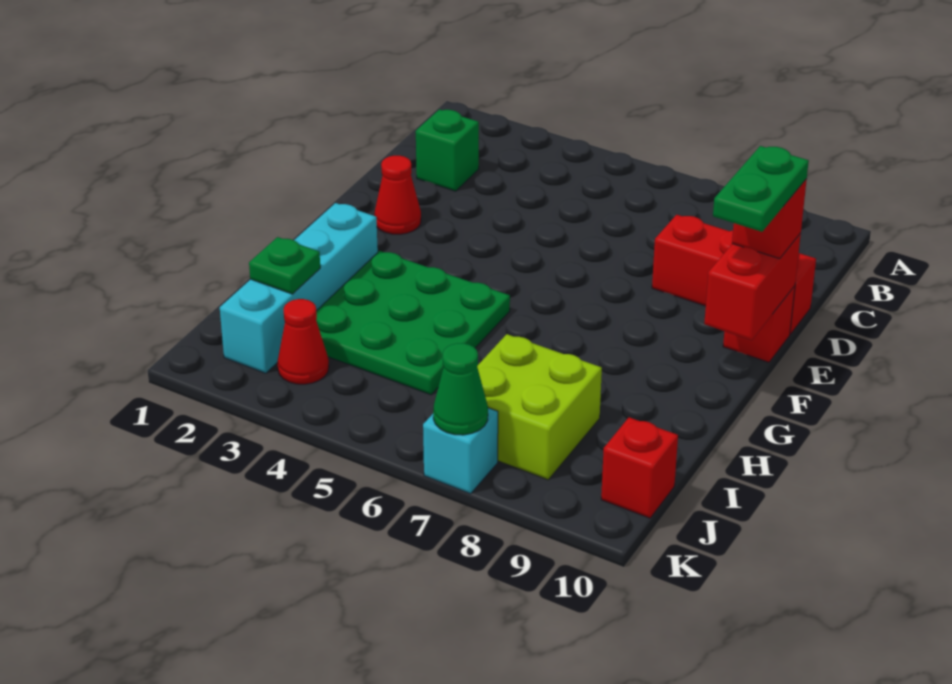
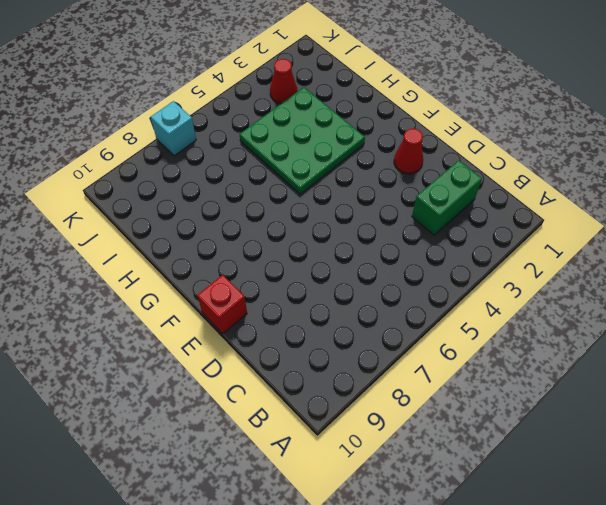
green brick C2:C3 level 1 -> green brick C2 level 1
none -> red brick D8:D10 level 1
none -> cyan brick G2:J2 level 1
none -> lime brick I7:J8 level 1

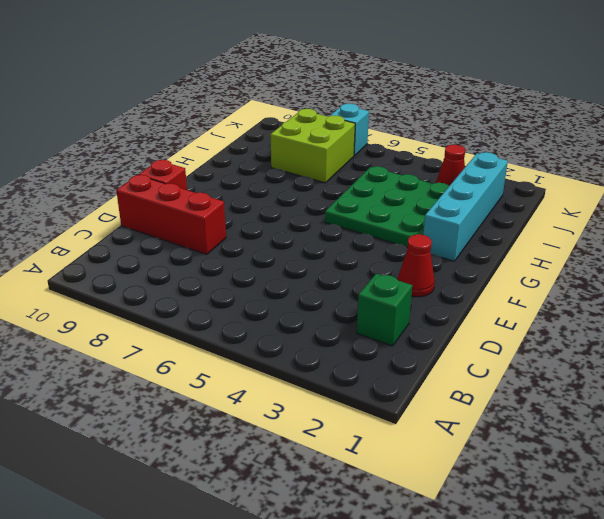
none -> red brick J10 level 1
none -> red brick E10:F10 level 2
none -> green plate I2 level 2

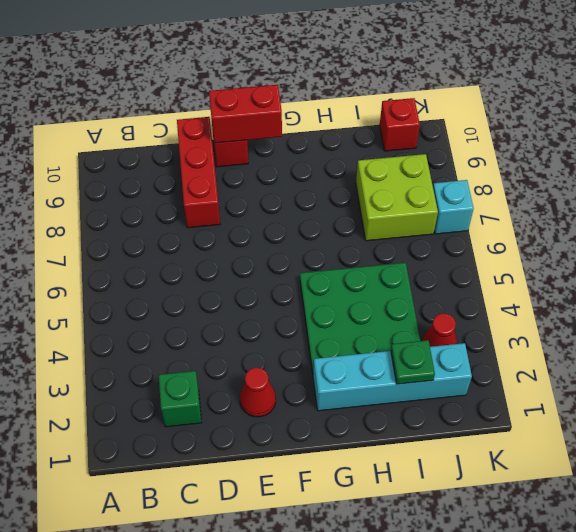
none -> green cone K7 level 2
none -> red brick E10 level 3
none -> green plate E10:F10 level 4

